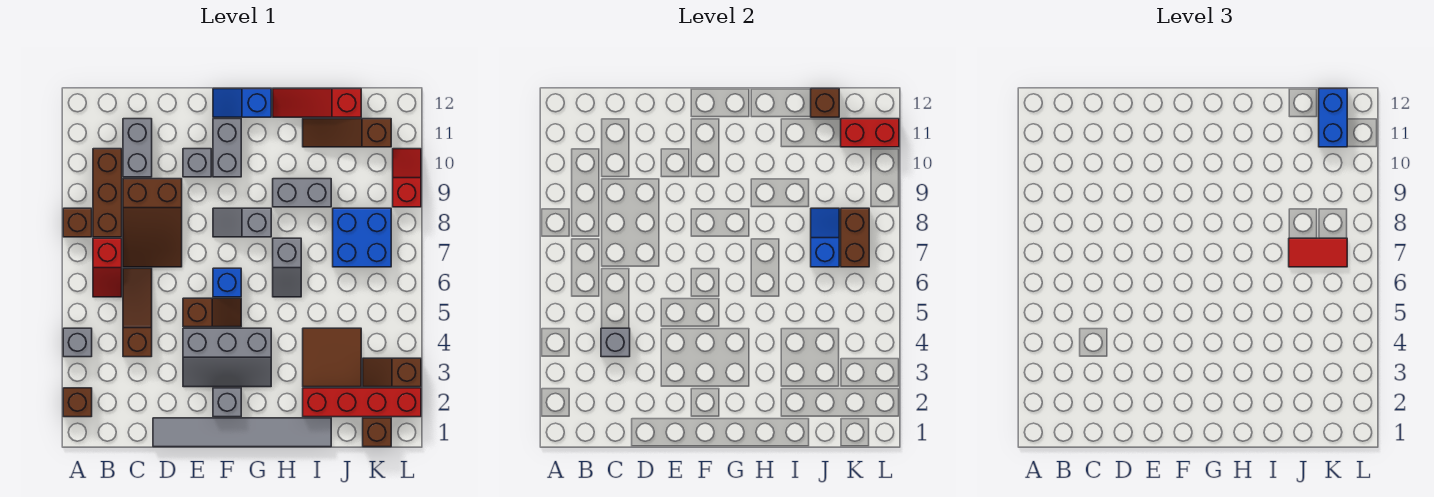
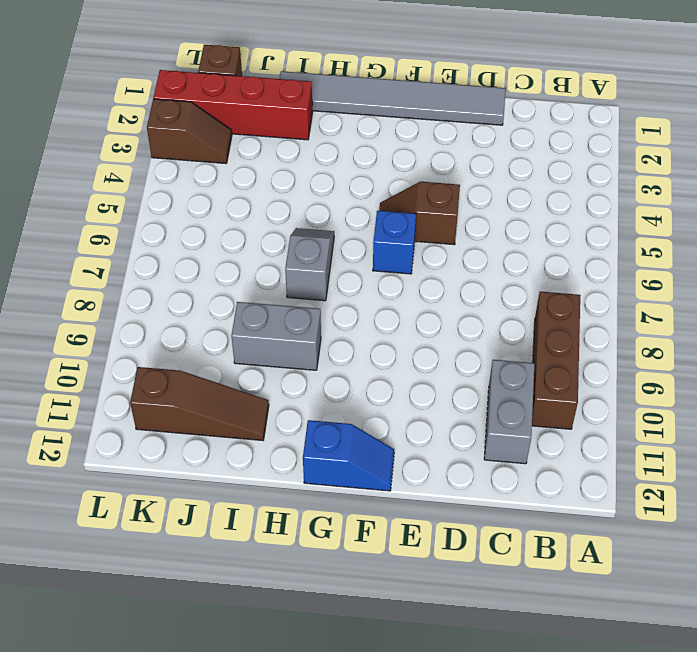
none -> brown brick A2 level 1
none -> grey brick A4 level 1
none -> brown brick A8 level 1
none -> red slope B6:B7 level 1 top 7

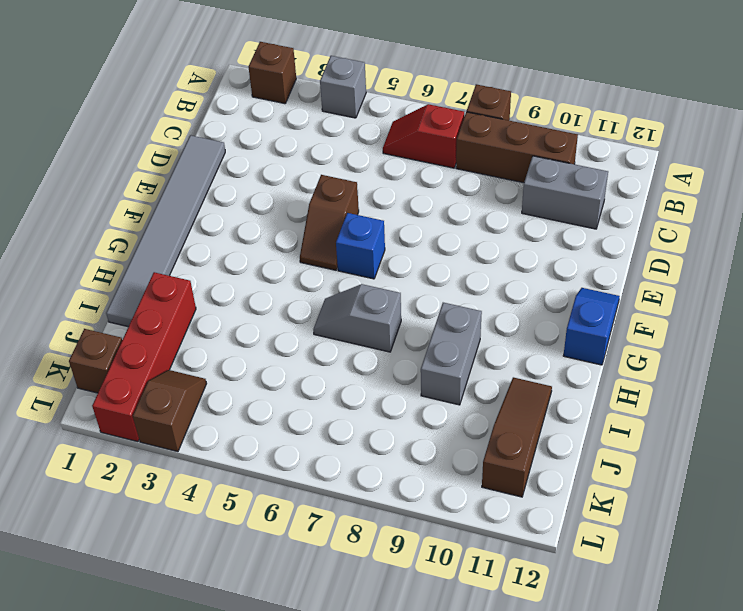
none -> brown slope C4:C6 level 1 top 4
none -> brown slope C7:D9 level 1 top 9
none -> grey slope E3:G4 level 1 top 4
none -> grey brick E10 level 1

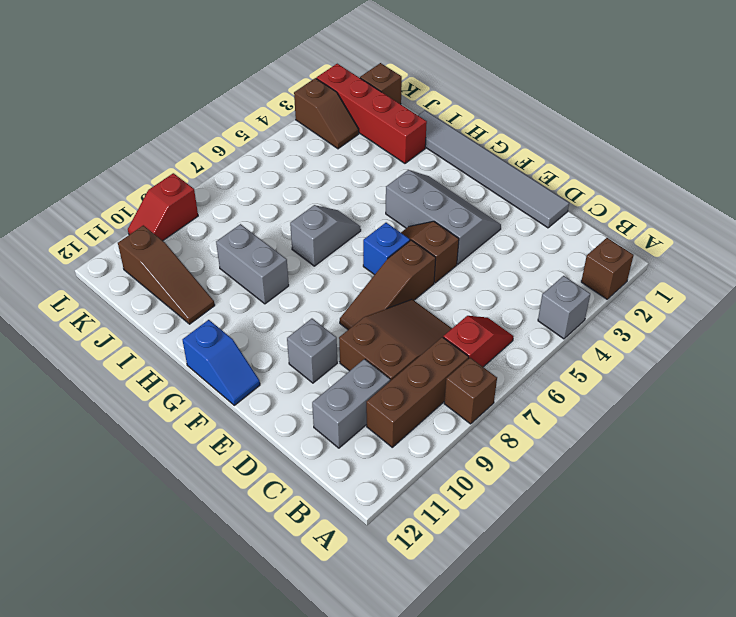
brown slope E6:E8 level 1 top 6 -> brown slope C4:C6 level 1 top 4
none -> grey brick F2 level 1
none -> grey slope F8:G8 level 1 top G
none -> grey brick F10:F11 level 1
none -> red slope H12:J12 level 1 top J

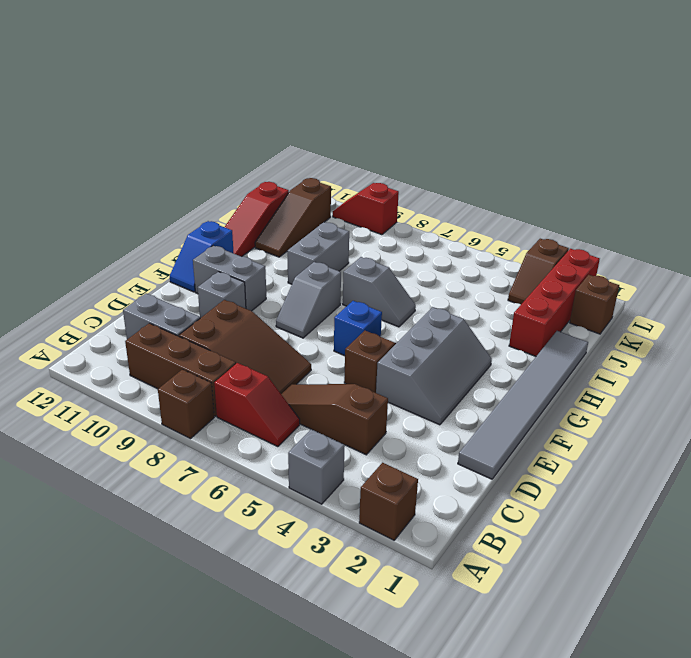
none -> grey brick F2 level 1
none -> brown tile I3:J4 level 1
none -> blue brick J7:K8 level 1
none -> grey brick C4 level 2

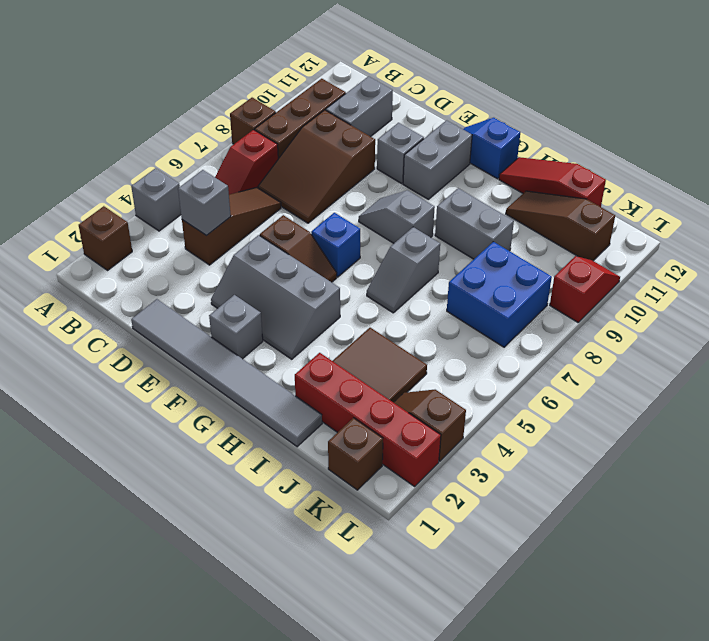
none -> blue slope J7:J8 level 2 top 7
none -> brown brick J12 level 2
none -> brown brick K7:K8 level 2
none -> red brick K11:L11 level 2

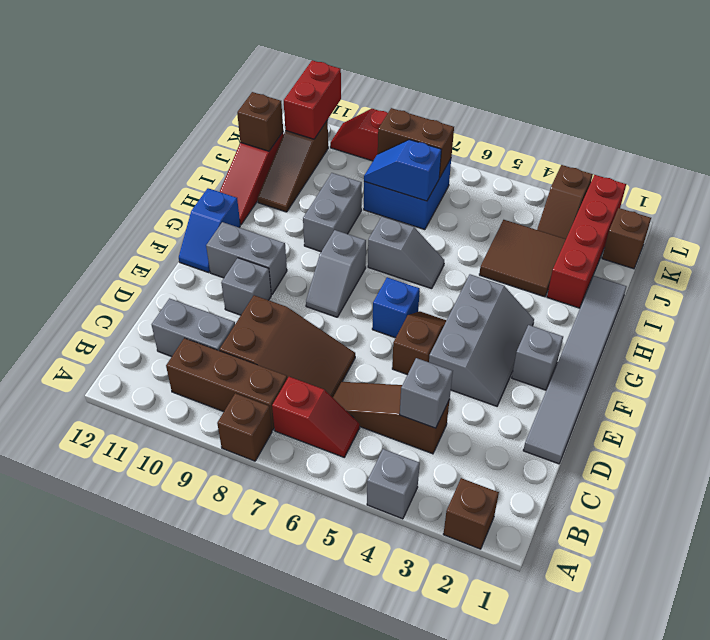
none -> red tile J7:K7 level 3
none -> blue brick K11:K12 level 3

